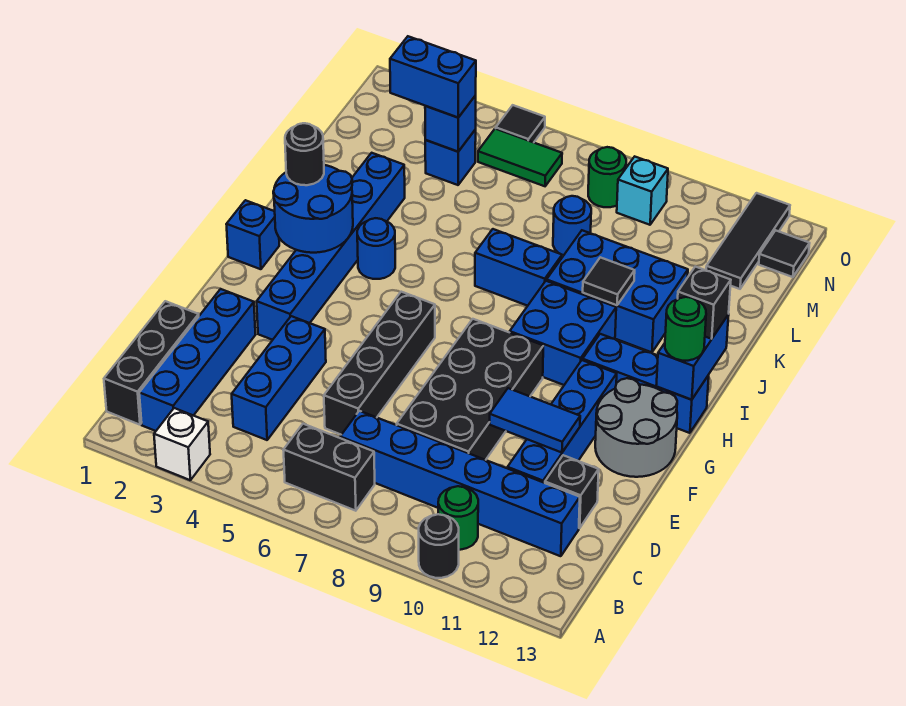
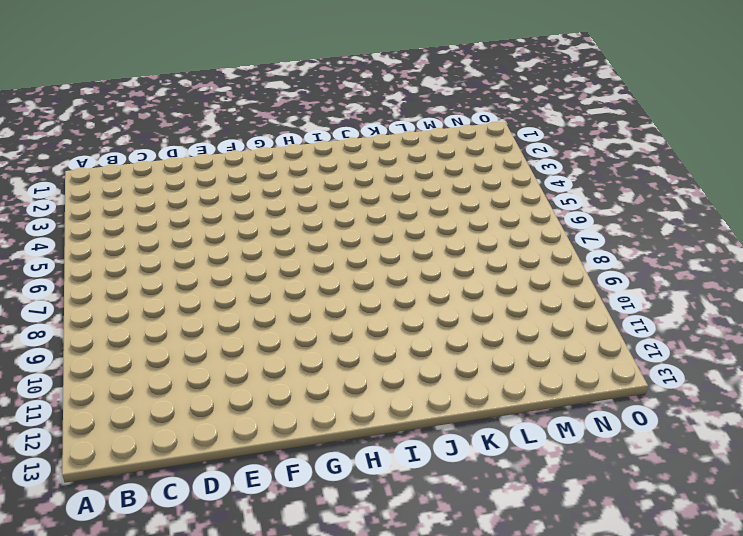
none -> white brick A3 level 1
none -> black round brick A10 level 1
none -> black brick B1:D1 level 1
none -> blue brick B2:E2 level 1

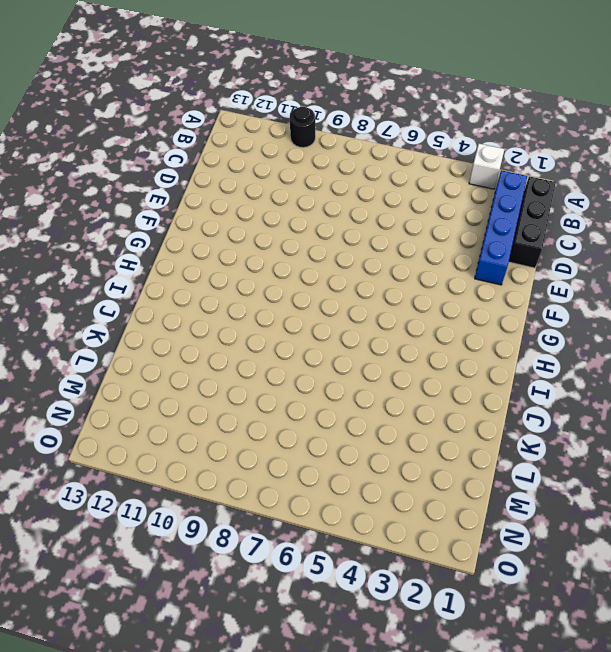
none -> black brick B6:B7 level 1
none -> green round brick B10 level 1
none -> blue brick C4:E4 level 1
none -> blue brick C7:C12 level 1

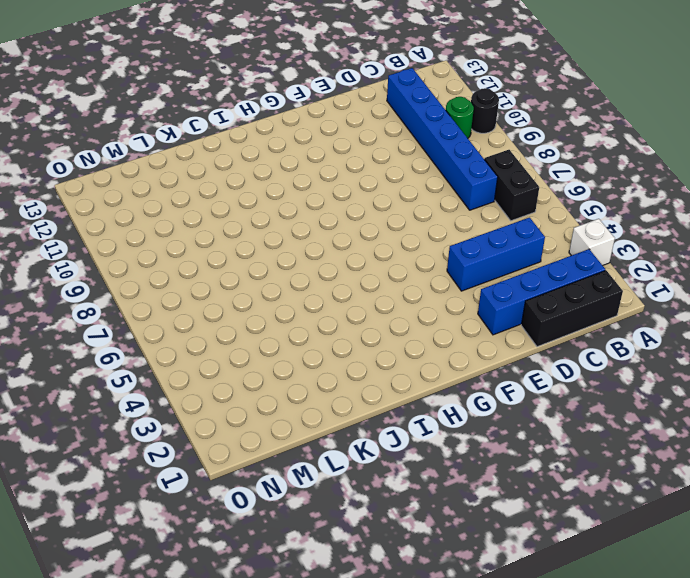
none -> black brick D6:G6 level 1
none -> black brick D8:G9 level 1
none -> blue brick D11:G11 level 1
none -> black brick D12 level 1

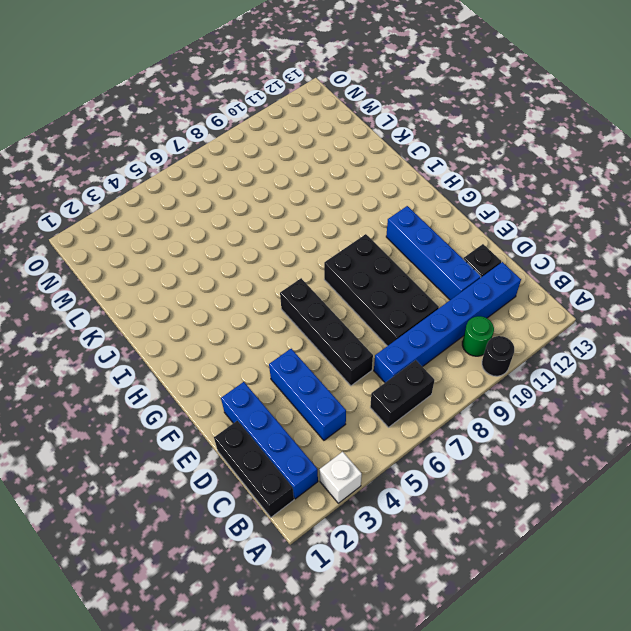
none -> blue brick F3:K3 level 1
none -> grey round brick F12:G13 level 1
none -> blue brick H1 level 1
none -> blue brick H9:I10 level 1

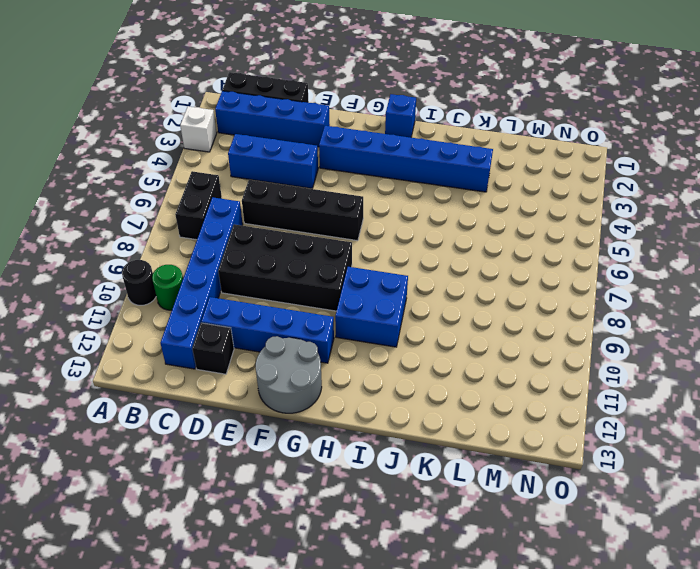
none -> blue brick H11:H13 level 1
none -> blue round brick I4 level 1
none -> blue brick J7:J8 level 1
none -> blue brick J9:K11 level 1

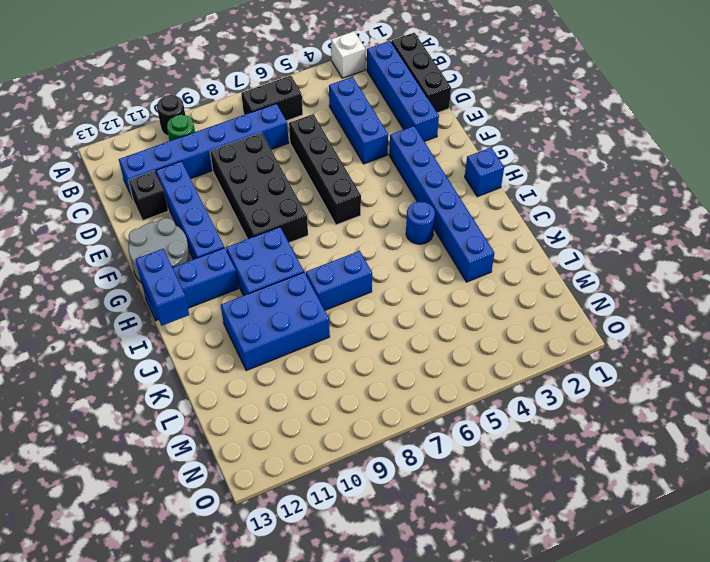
none -> blue round brick L8 level 1
none -> blue brick M4 level 1
none -> black tile M12:O12 level 1
none -> green tile N5:N6 level 1

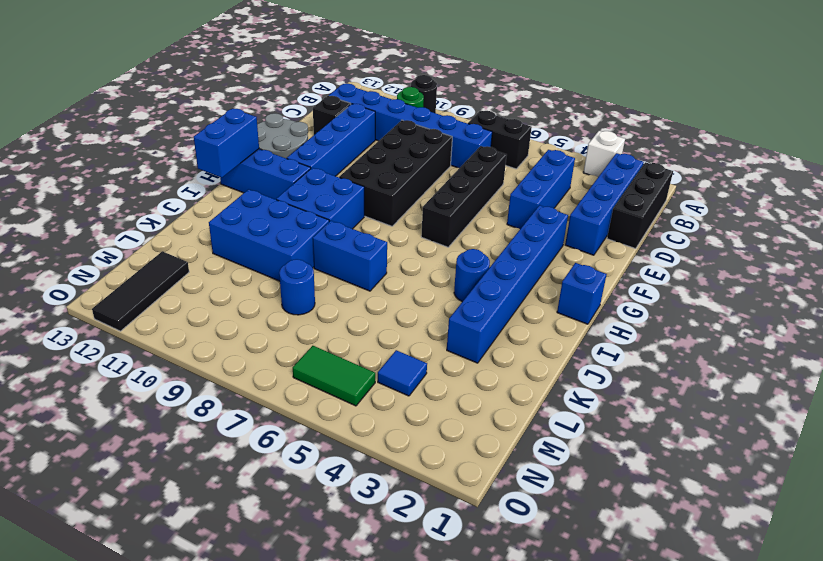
blue tile M4 level 1 -> blue brick M4 level 1
none -> green round brick N8 level 1
none -> cyan brick N9 level 1
none -> black tile N13 level 1
none -> black tile O5 level 1

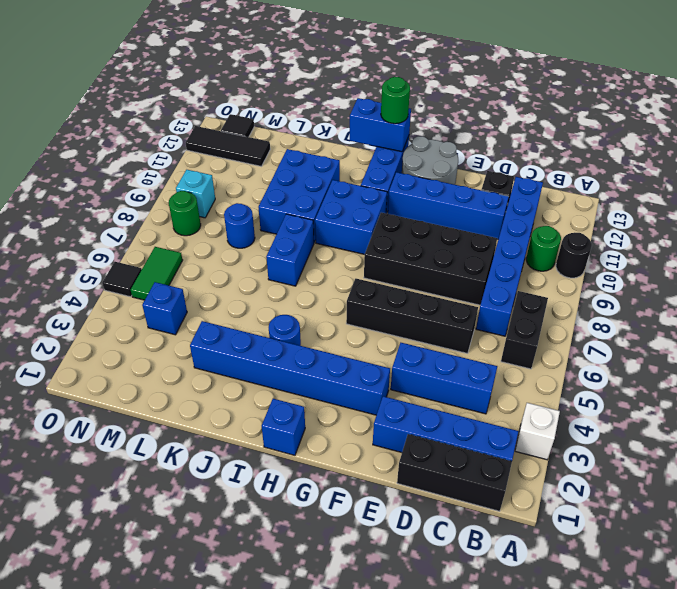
none -> blue tile E10:E11 level 2
none -> blue round brick H2:I3 level 2
none -> black tile J10 level 2
none -> blue brick M4 level 2

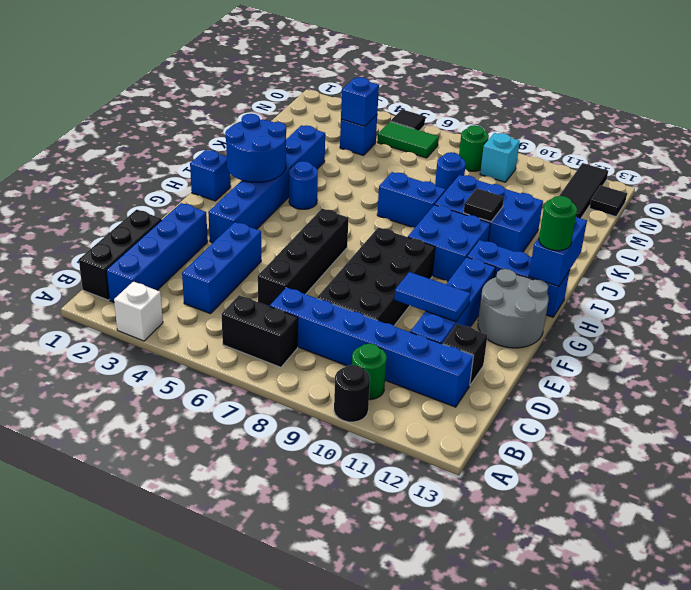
none -> black round brick I2 level 3
none -> black brick I13 level 3
none -> blue brick M3:M4 level 3

